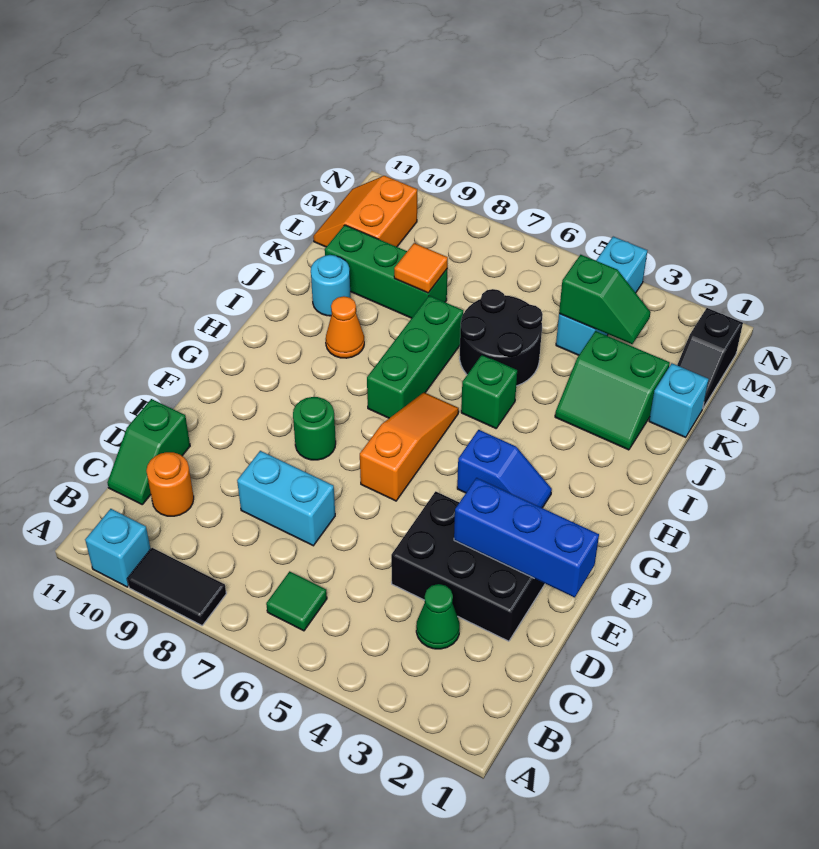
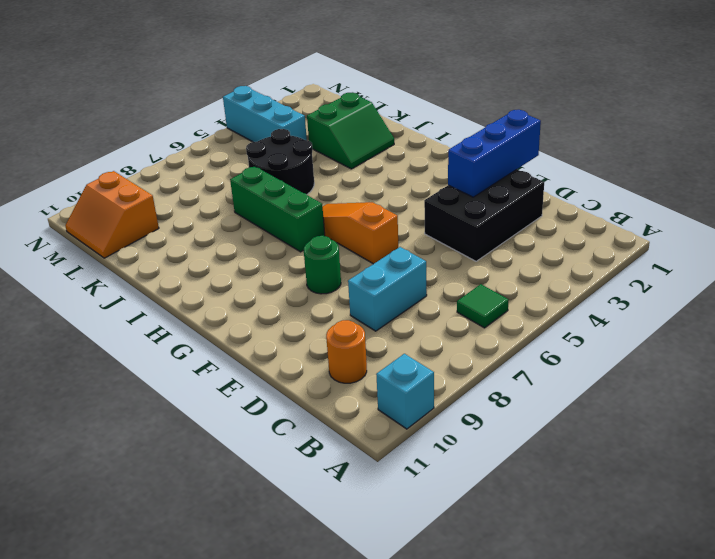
none -> black tile A8:A9 level 1
none -> green cone C3 level 1
none -> green slope C11:D11 level 1 top D

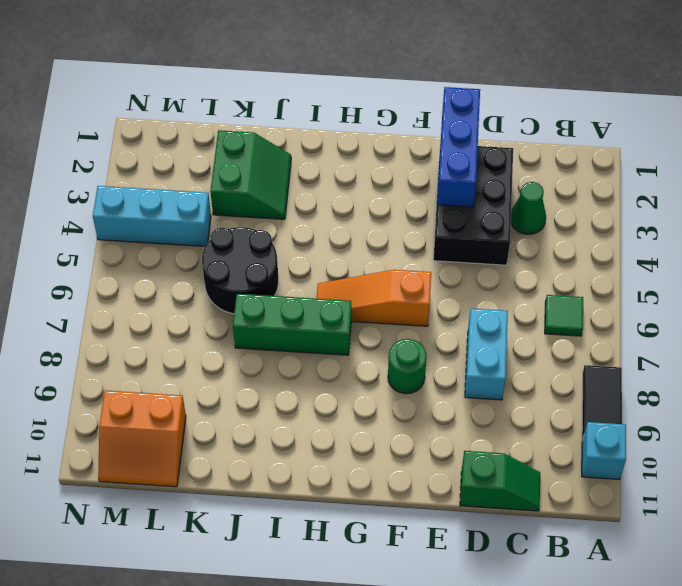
none -> orange round brick C10 level 1
none -> blue slope G3:G4 level 1 top 4
none -> green brick I5 level 1

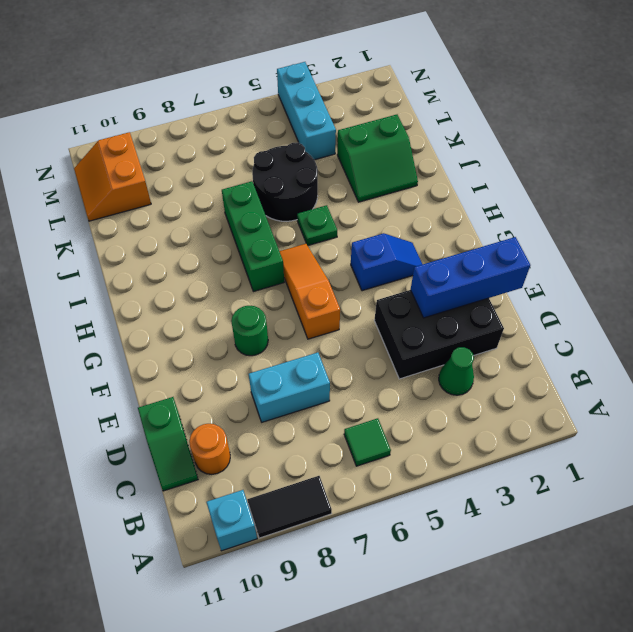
green plate I5 level 1 -> green brick I5 level 1
none -> orange cone I9 level 1
none -> cyan round brick J10 level 1
none -> cyan brick K1 level 1

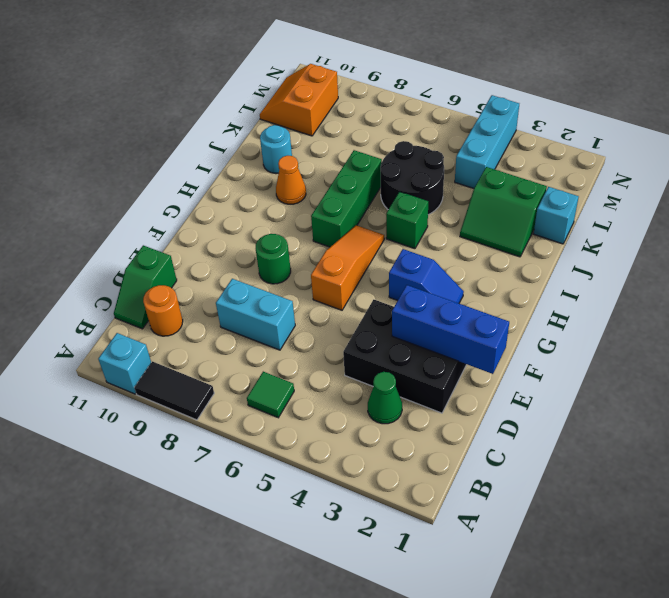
none -> green brick K8:K10 level 1
none -> black slope L1:M1 level 1 top M
none -> orange tile K8 level 2

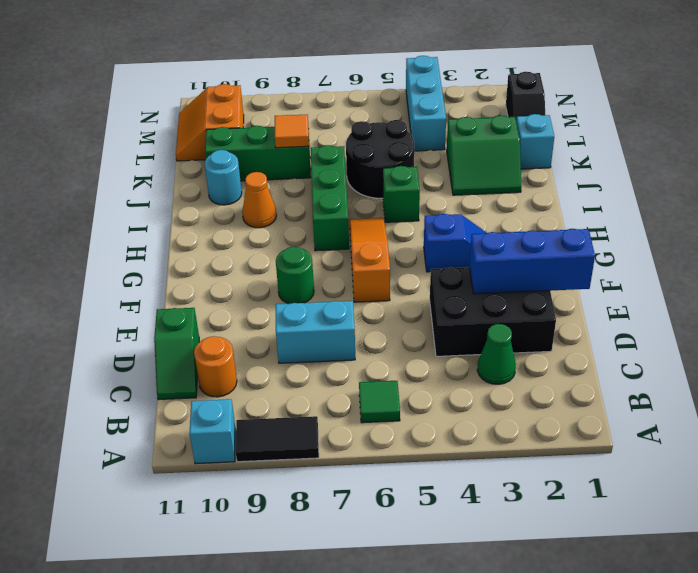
none -> green slope L3:L4 level 2 top 4

